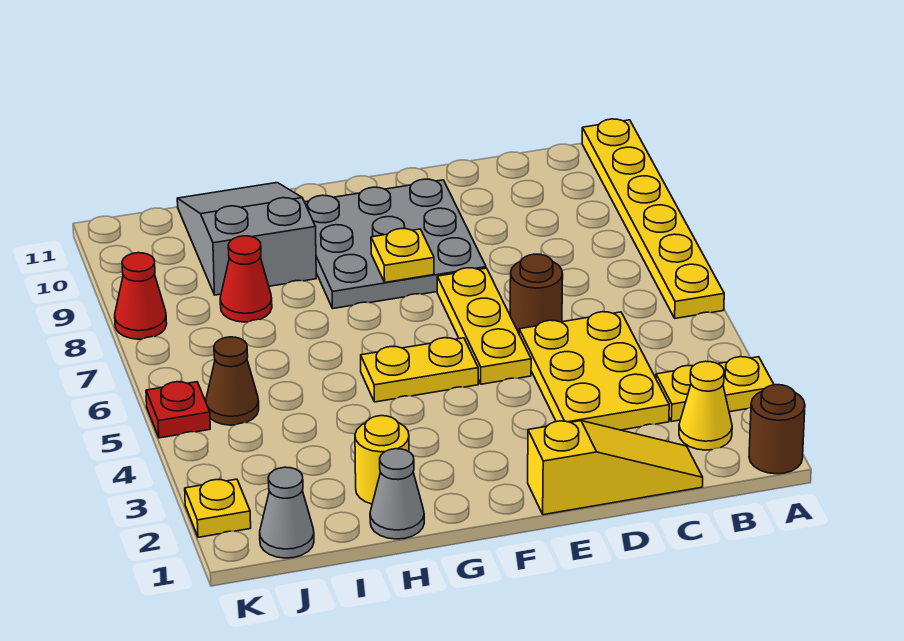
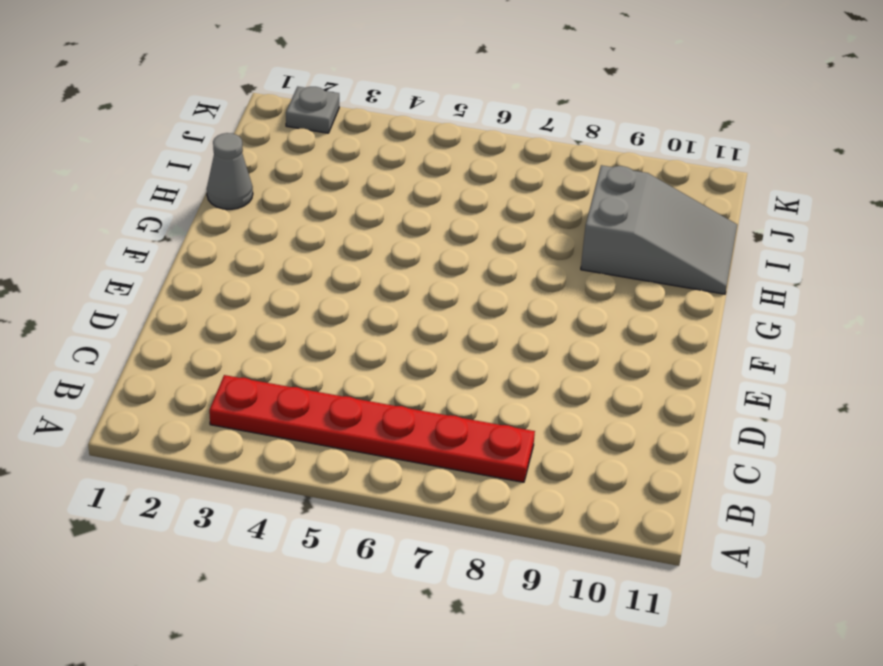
red plate B3:B8 level 1 -> yellow plate A3:B3 level 1
grey plate K2 level 1 -> yellow plate K2 level 1
none -> brown round brick A1 level 1
none -> yellow plate A6:A11 level 1
none -> yellow cone B2 level 1

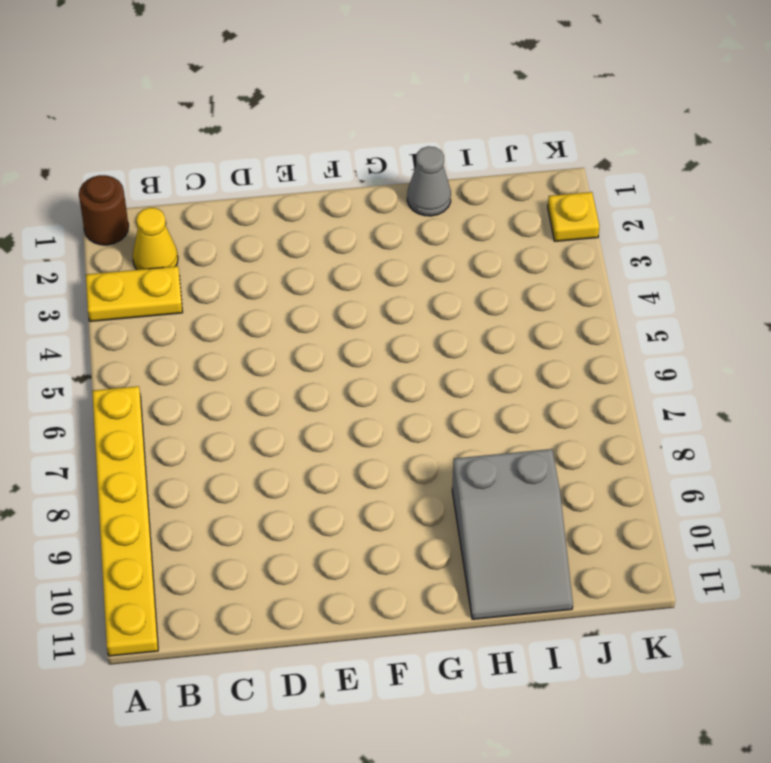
none -> yellow slope C1:E1 level 1 top E
none -> yellow plate C3:D5 level 1
none -> brown round brick D6 level 1

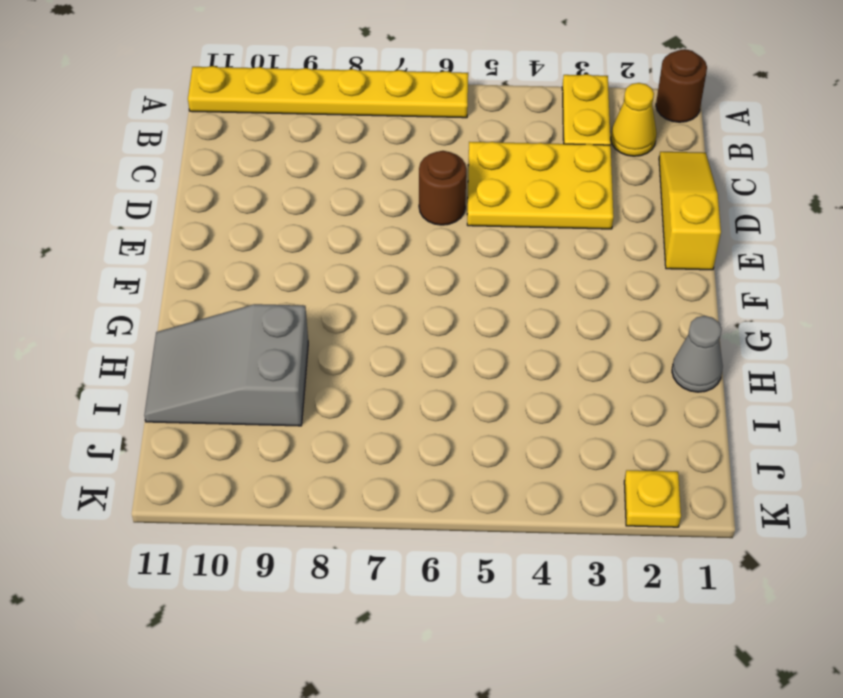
none -> yellow plate E5:E7 level 1
none -> grey plate E8:G10 level 1
none -> yellow plate F5:G5 level 1

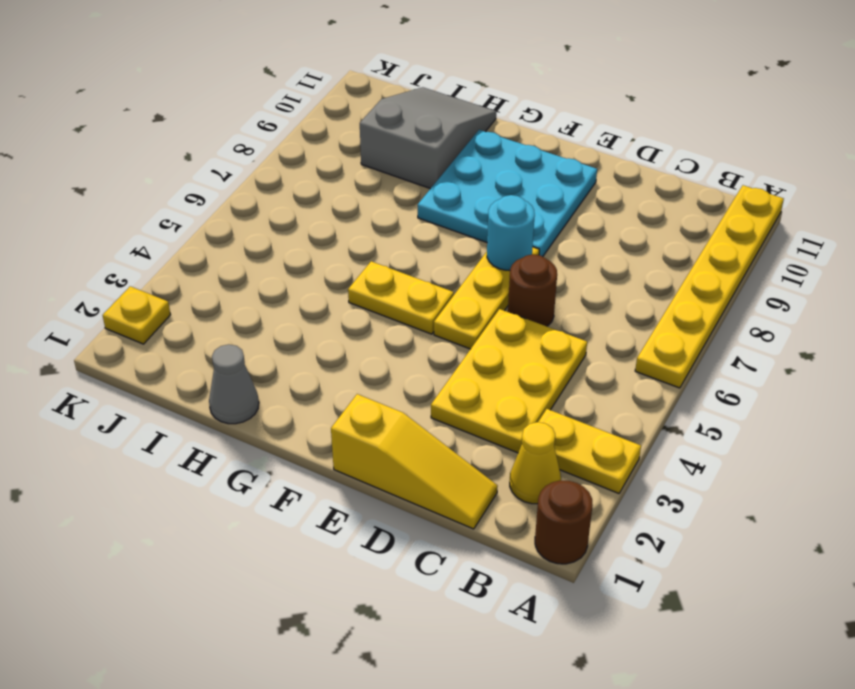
cyan round brick E7 level 2 -> none
cyan plate E8:G10 level 1 -> grey plate E8:G10 level 1
none -> yellow round brick H2 level 1
none -> red cone I8 level 1
none -> grey cone J1 level 1

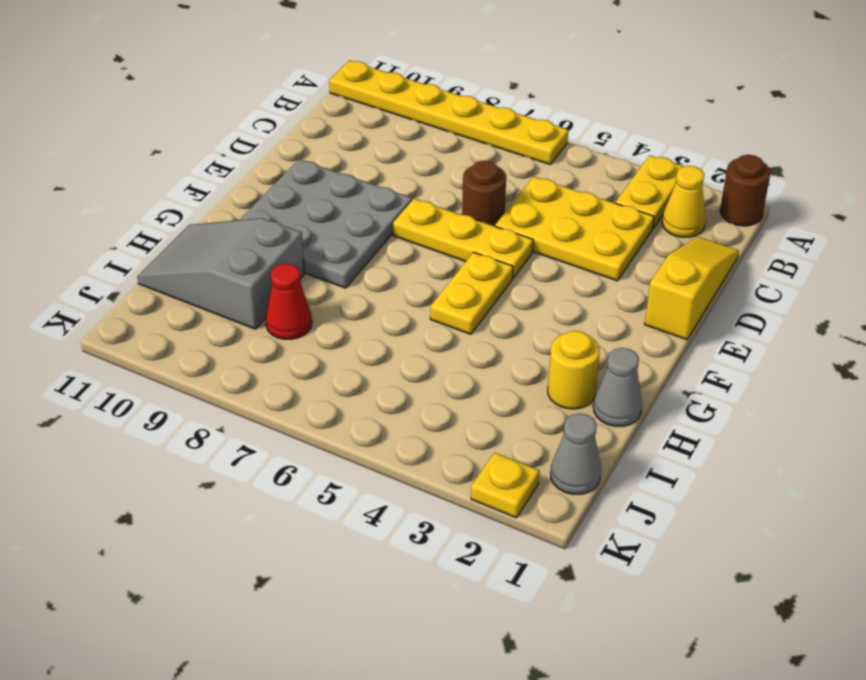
none -> brown cone J5 level 1
none -> red plate K5 level 1
none -> red cone K8 level 1

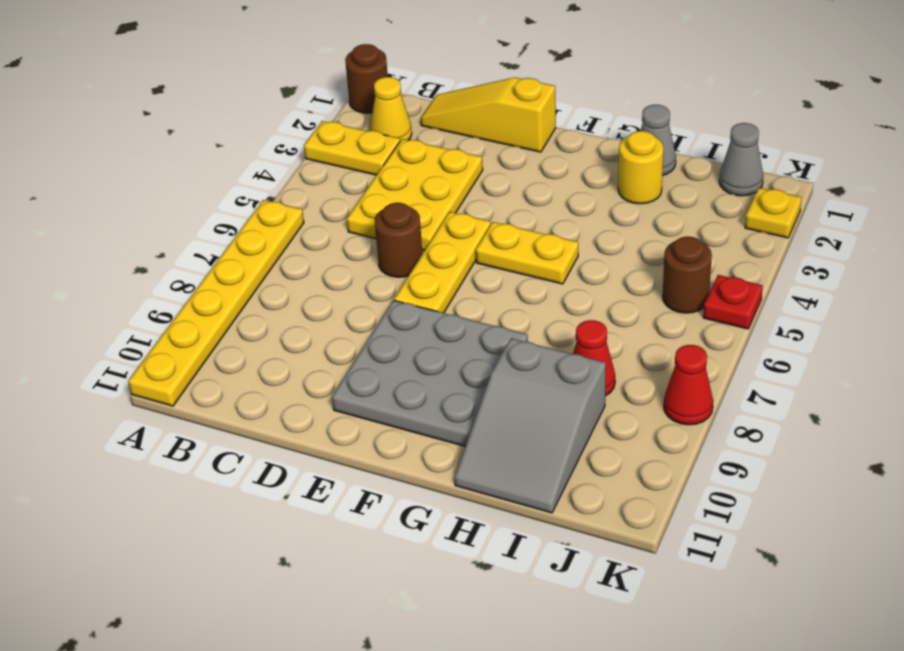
brown round brick J5 level 1 -> brown cone J5 level 1
none -> yellow plate F8 level 2

